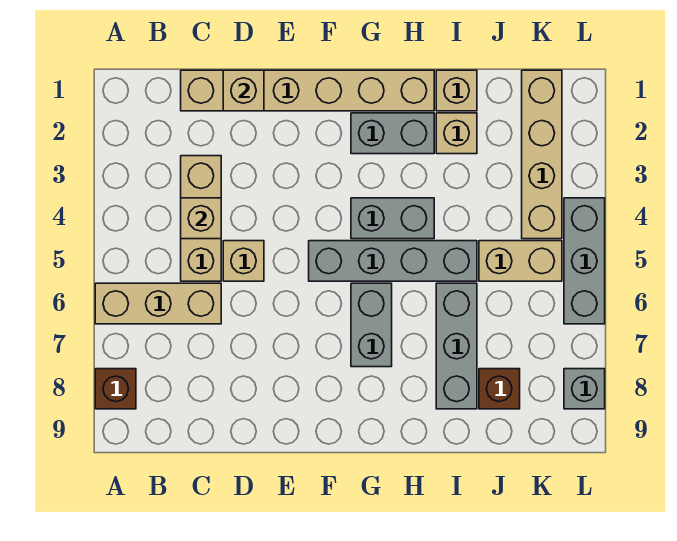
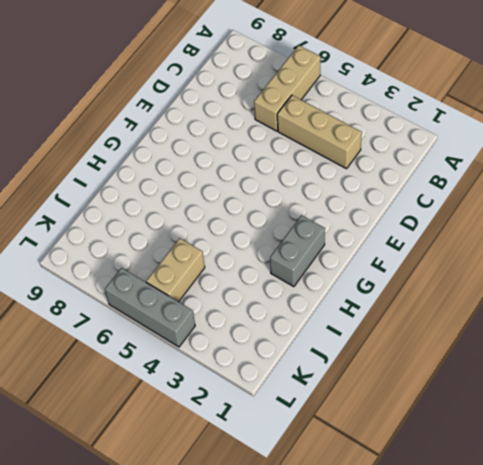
none -> brown brick A8 level 1
none -> tan brick C1:H1 level 1
none -> tan brick D5 level 1

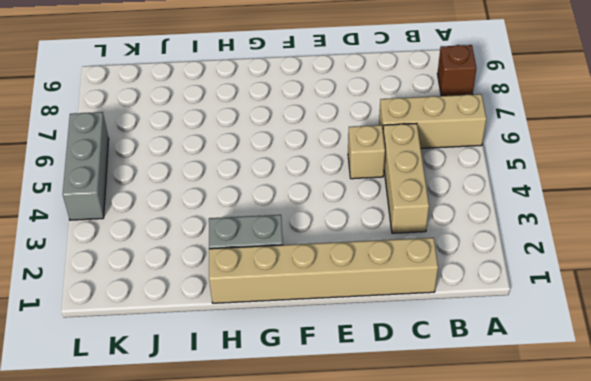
none -> grey brick F5:I5 level 1
none -> grey brick G4:H4 level 1
none -> grey brick G6:G7 level 1

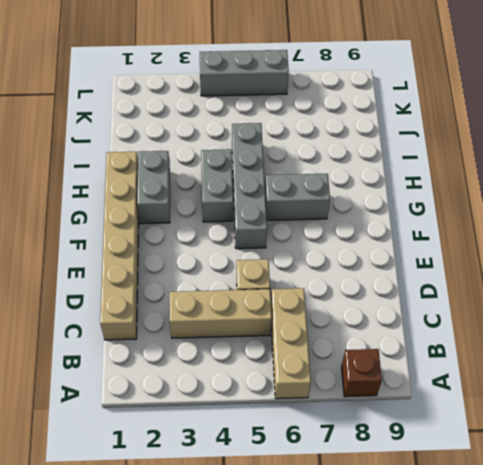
none -> tan brick I1 level 1
none -> tan brick I2 level 1
none -> grey brick I6:I8 level 1

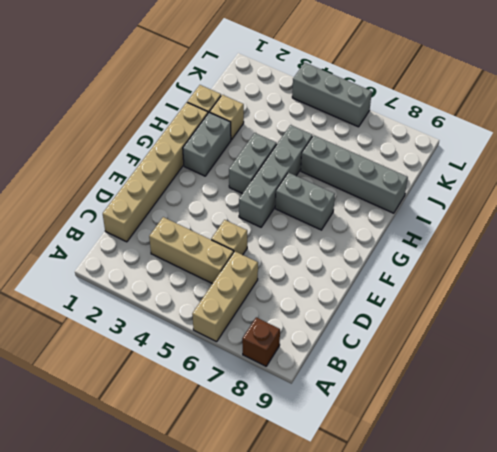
grey brick I6:I9 level 1 -> grey brick I6:I8 level 1
none -> tan brick J5:K5 level 1
none -> brown brick J8 level 1
none -> tan brick K1:K4 level 1

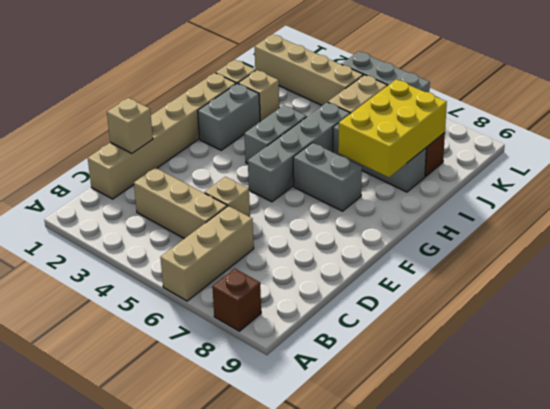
yellow brick H7:J8 level 2 -> none
none -> grey brick L8 level 1
none -> tan brick C4 level 2

